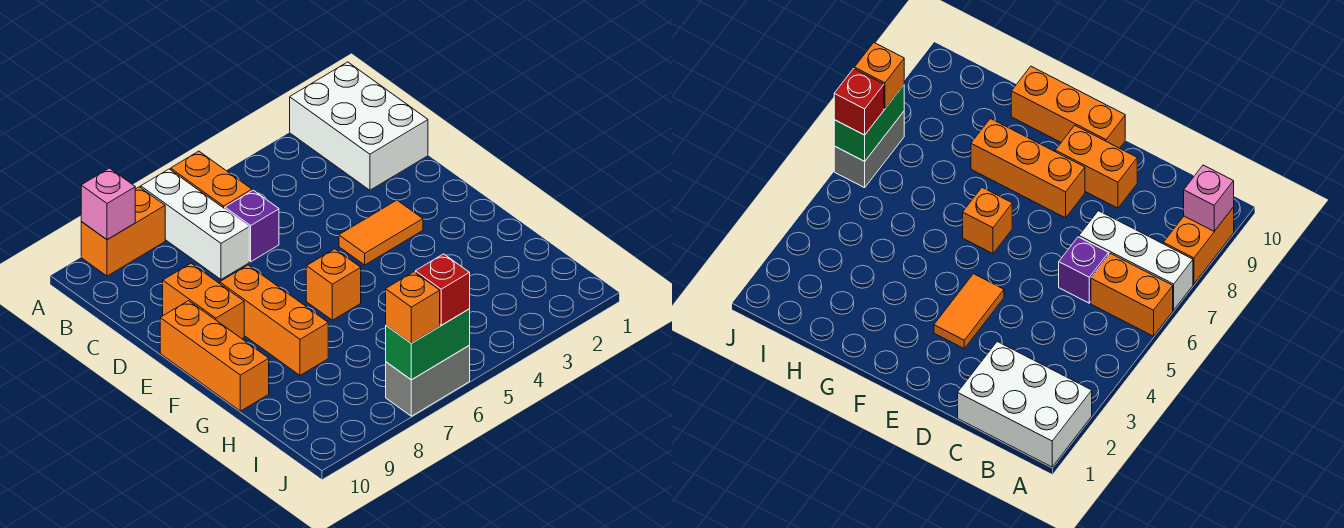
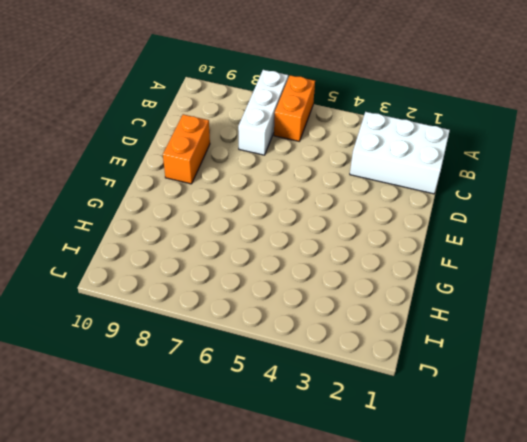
white brick B1:C3 level 1 -> white brick A1:C2 level 1
none -> orange brick A8:A9 level 1
none -> purple brick C6 level 1
none -> orange tile E3:E4 level 1

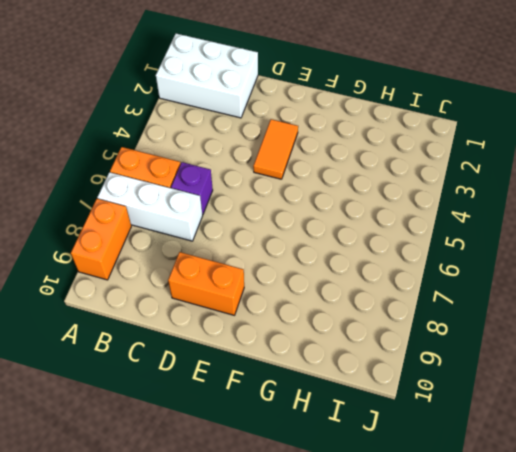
none -> orange brick E8:G8 level 1
none -> orange brick E10:G10 level 1
none -> orange brick F6 level 1

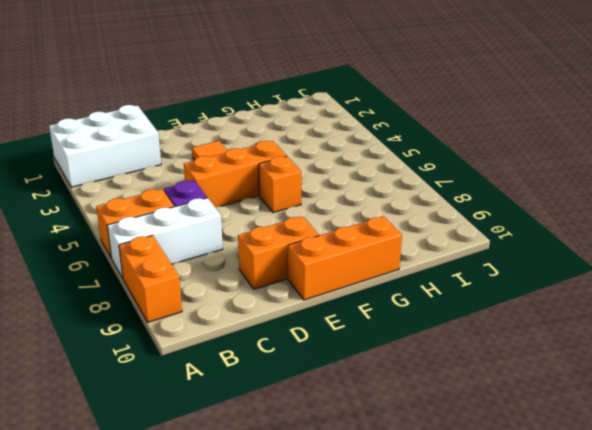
orange brick D5:F5 level 1 -> orange brick E8:G8 level 1
none -> grey brick J6:J7 level 1
none -> pink brick A9 level 2
none -> green brick J6:J7 level 2

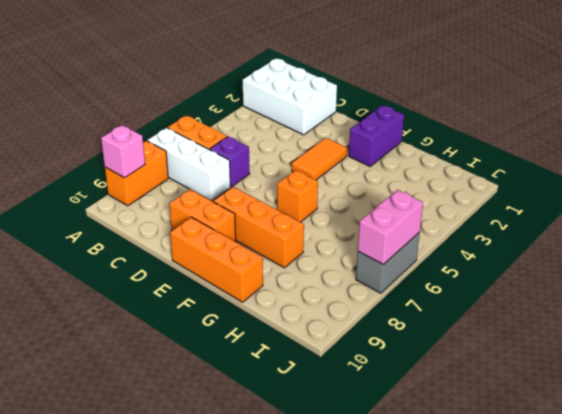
purple brick F1:F2 level 1 -> none
pink brick J6:J7 level 2 -> green brick J6:J7 level 2
none -> red brick J6 level 3
none -> orange brick J7 level 3

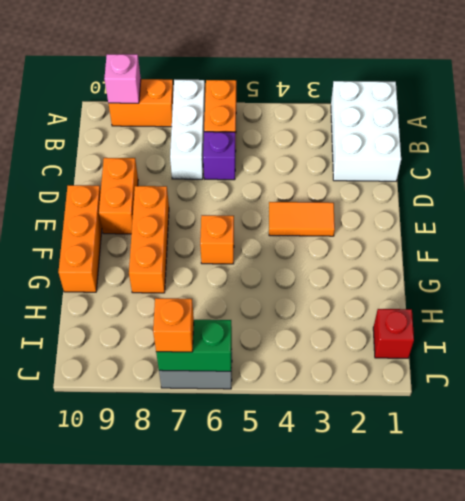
red brick I1 level 1 -> red brick J6 level 3

